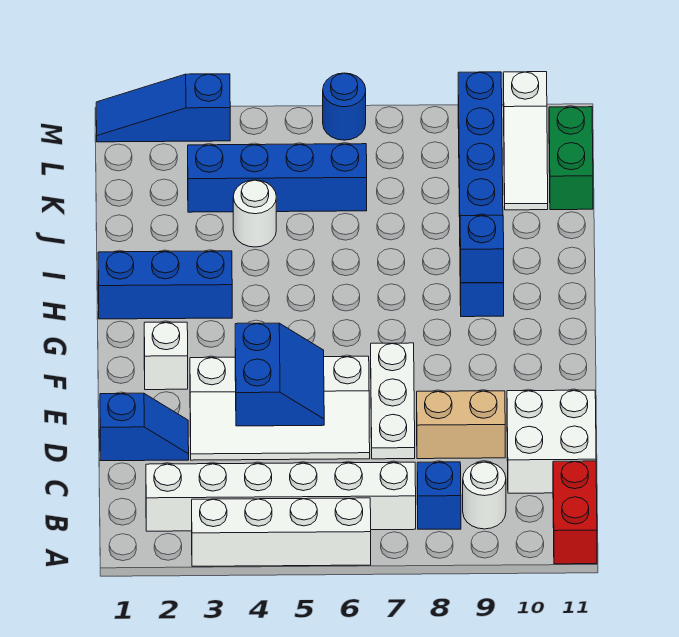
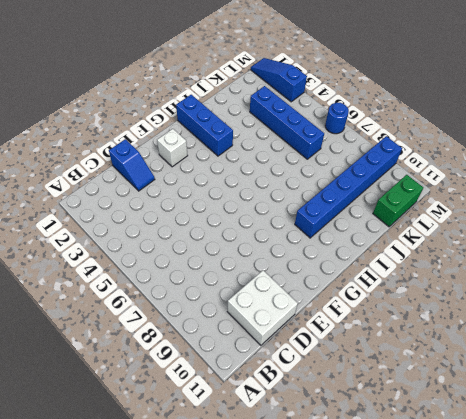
none -> white brick A3:A6 level 1
none -> red brick A11:B11 level 1
none -> white brick B2:B7 level 1

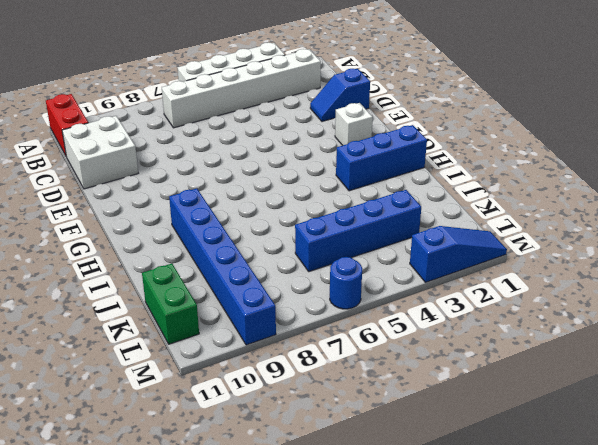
none -> blue brick B8 level 1
none -> white round brick B9 level 1
none -> white slope D3:E6 level 1 top E

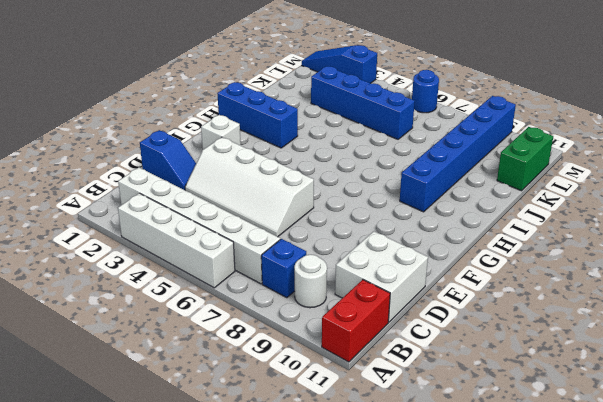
none -> white plate D7:F7 level 1
none -> tan brick D8:D9 level 1
none -> white round brick J4 level 1

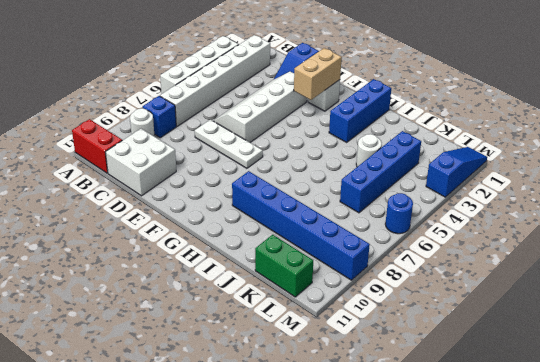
tan brick F2:F3 level 2 -> tan brick D8:D9 level 1
none -> white slope K10:M10 level 1 top M
none -> blue slope D4:E5 level 2 top 4
none -> blue brick H9 level 2

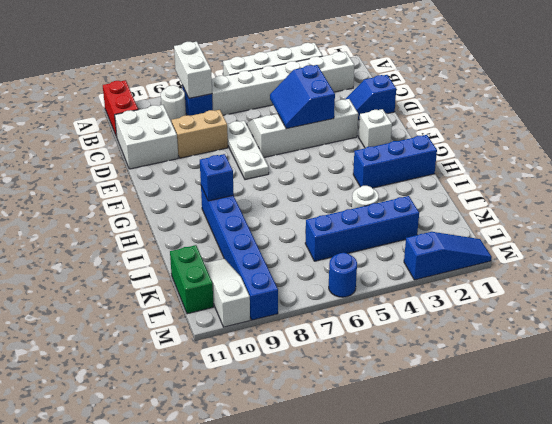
white brick A8:B8 level 2 -> none

